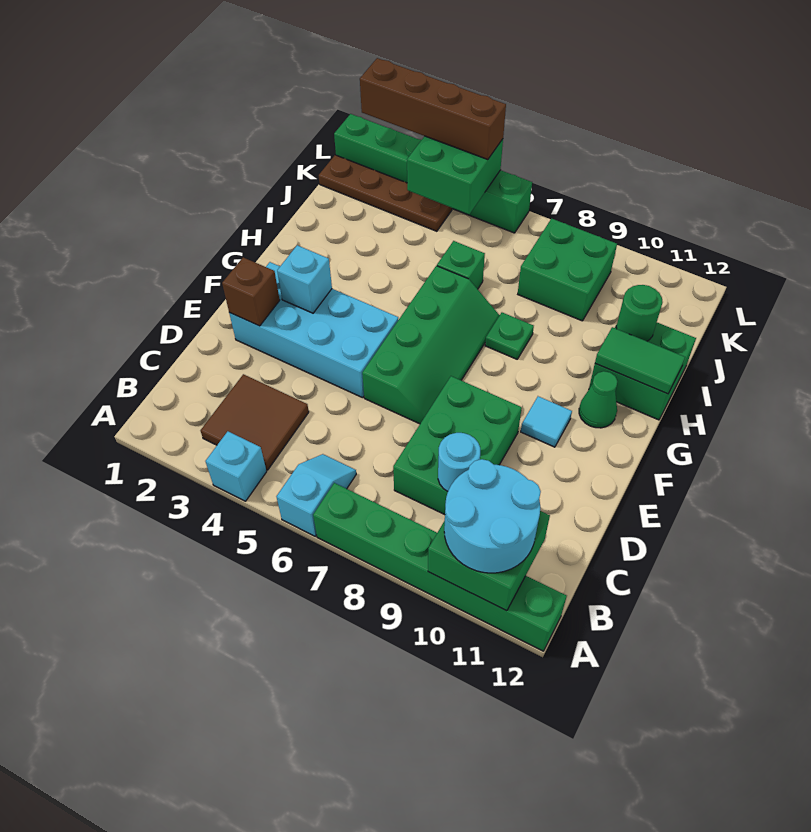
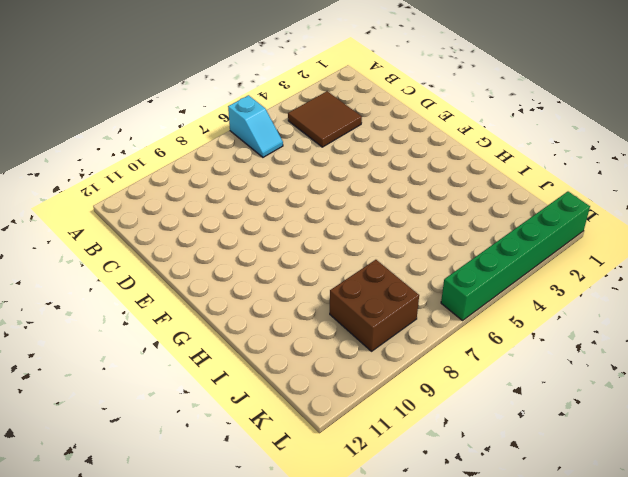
brown brick J8:K9 level 1 -> green brick J8:K9 level 1
none -> cyan brick A4 level 1
none -> green brick A7:A12 level 1
none -> green brick C8:E9 level 1

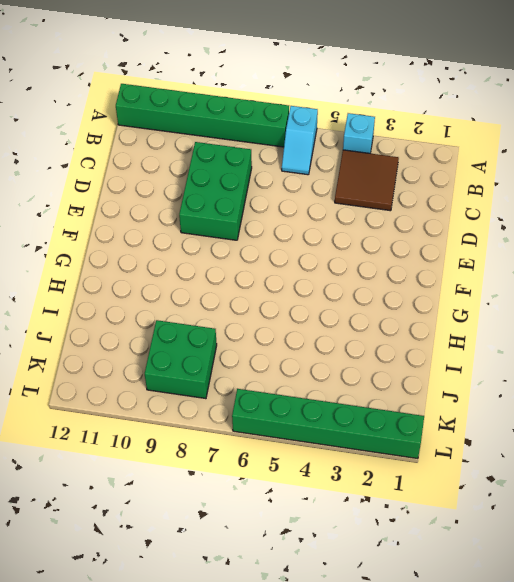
none -> cyan brick E2:F5 level 1
none -> green slope E6:H7 level 1 top 6
none -> cyan tile F10 level 1

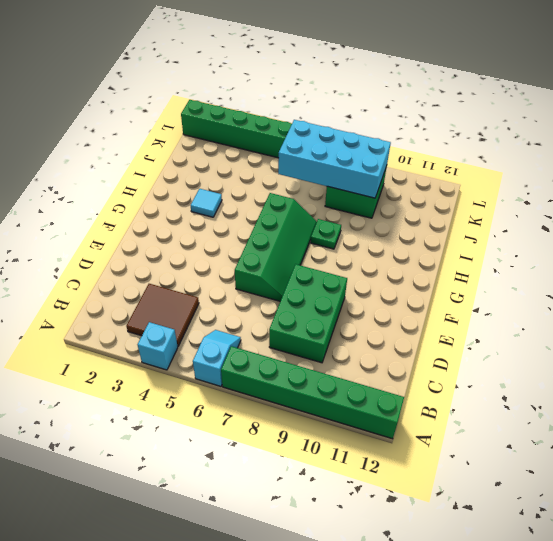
cyan tile H3 level 1 -> cyan tile F10 level 1
cyan brick J6:K9 level 2 -> cyan brick E2:F5 level 1
none -> green cone G11 level 1
none -> green brick H11:I12 level 1
none -> green brick I6 level 1

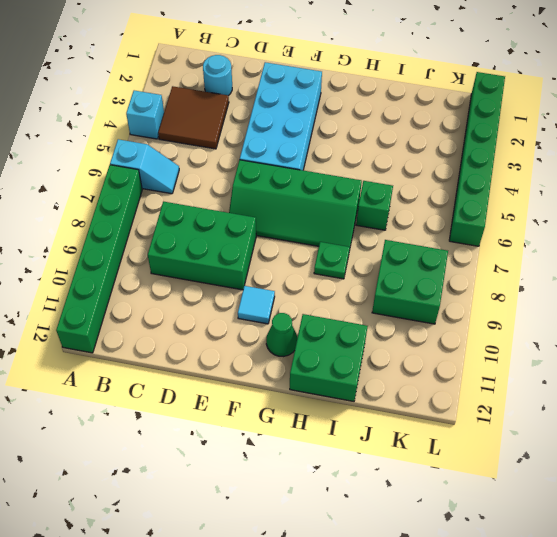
cyan round brick C2 level 1 -> cyan round brick C9 level 2
none -> brown plate K1:K4 level 1
none -> green brick A10:B11 level 2
none -> brown brick E2 level 2

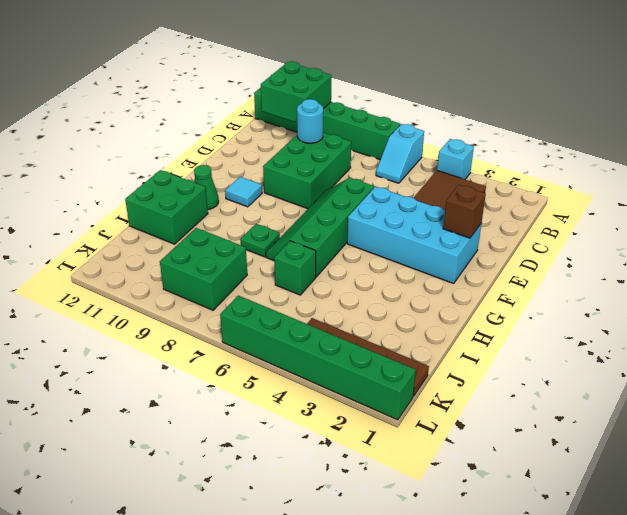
none -> cyan brick F3 level 2
none -> green tile H11:H12 level 2
none -> green round brick I11 level 2

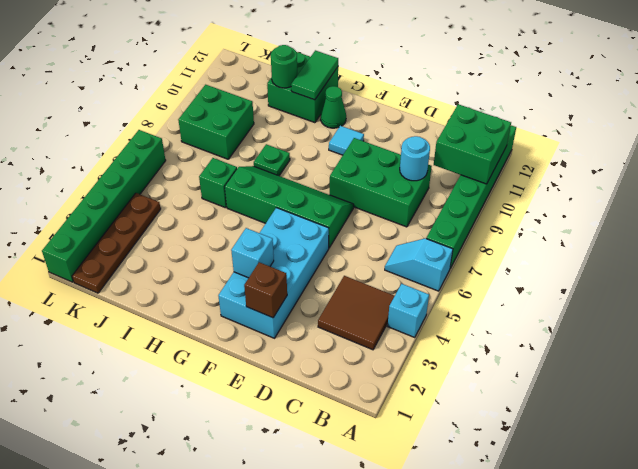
none -> green brick K4:L5 level 2
none -> cyan round brick A10:B11 level 3
none -> brown brick L2:L5 level 3

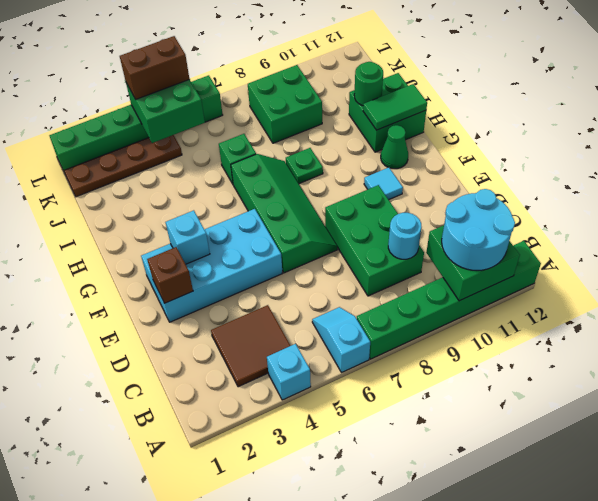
brown brick L4:L5 level 3 -> brown brick L2:L5 level 3

